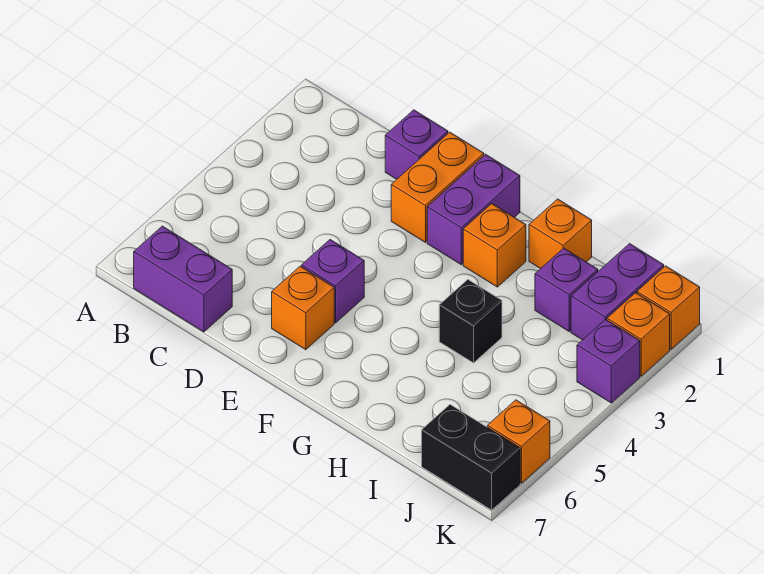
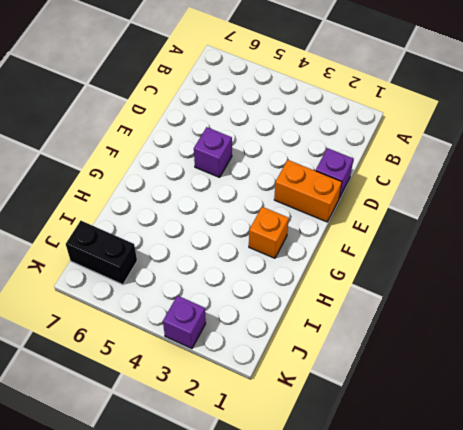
black brick J6:J7 level 1 -> black brick J7:K7 level 1
none -> purple brick B7:C7 level 1
none -> orange brick E6 level 1
none -> purple brick F1:F2 level 1

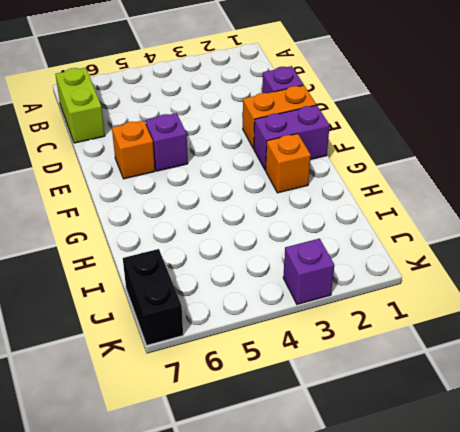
lime brick B7:C7 level 1 -> purple brick B7:C7 level 1
none -> orange brick H1 level 1
none -> black brick H4 level 1
none -> purple brick I2 level 1

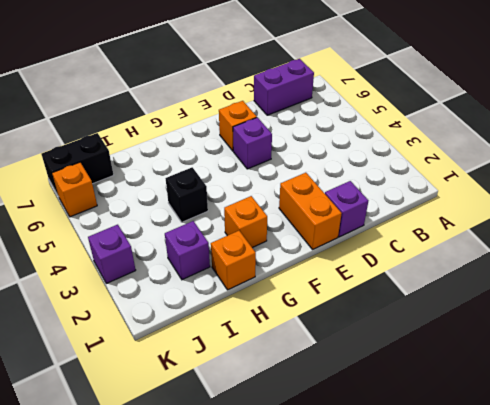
none -> purple brick F1:F2 level 1
none -> purple brick J1:J2 level 1
none -> orange brick K1 level 1

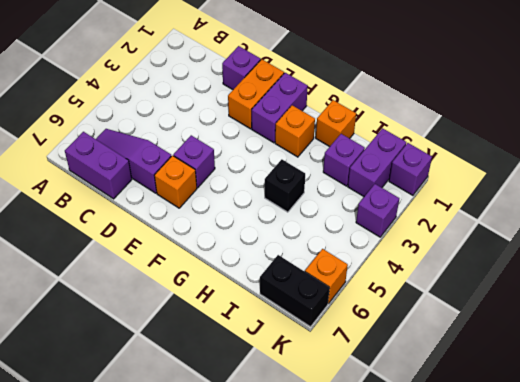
purple slope B6:D6 level 1 top D -> none
purple brick K1 level 1 -> orange brick K1 level 1
none -> orange brick K2 level 1

